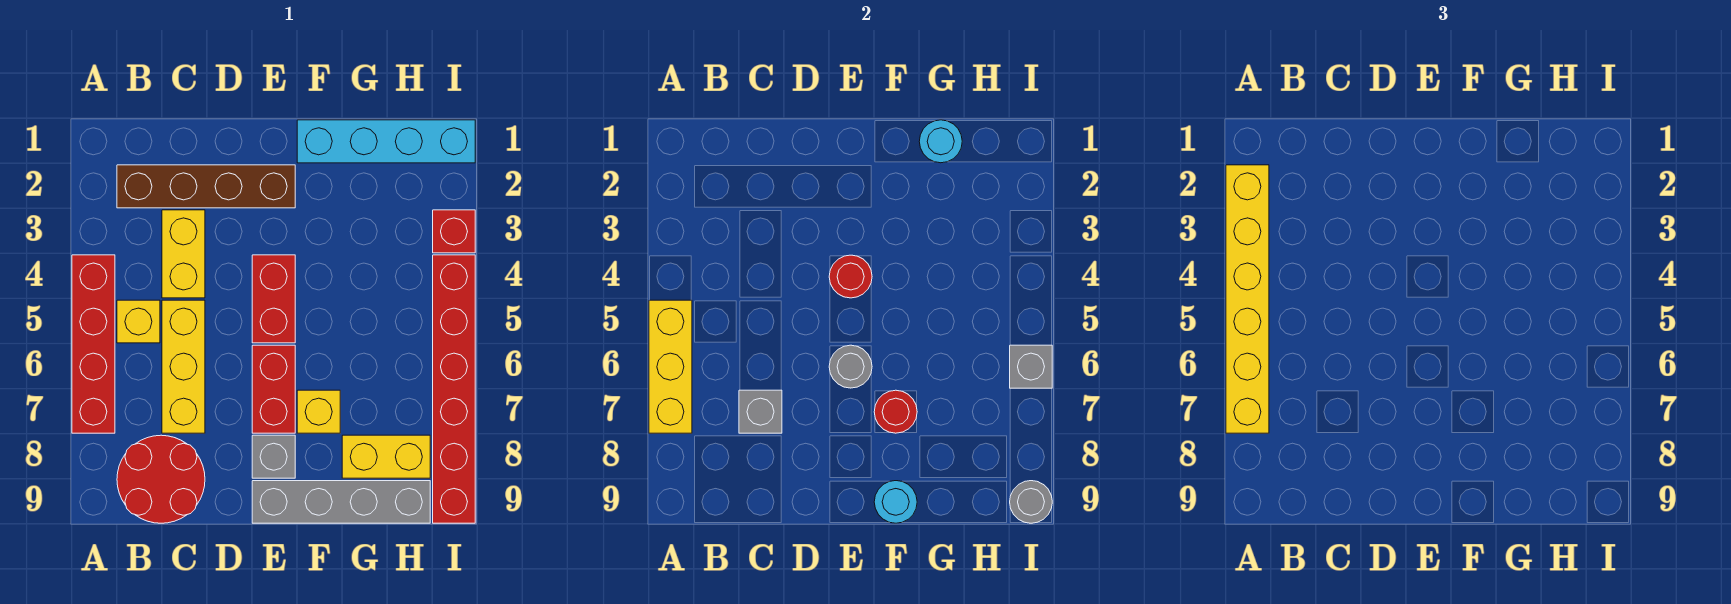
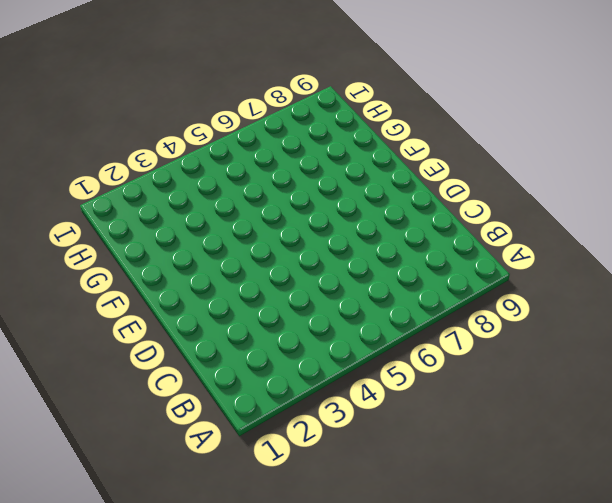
none -> red brick A4:A7 level 1
none -> brown brick B2:E2 level 1
none -> yellow brick B5 level 1

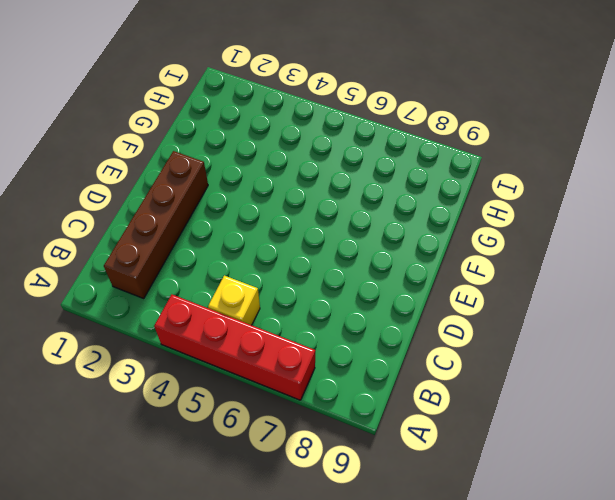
none -> red round brick B8:C9 level 1
none -> yellow brick C3:C4 level 1
none -> yellow brick C5:C7 level 1

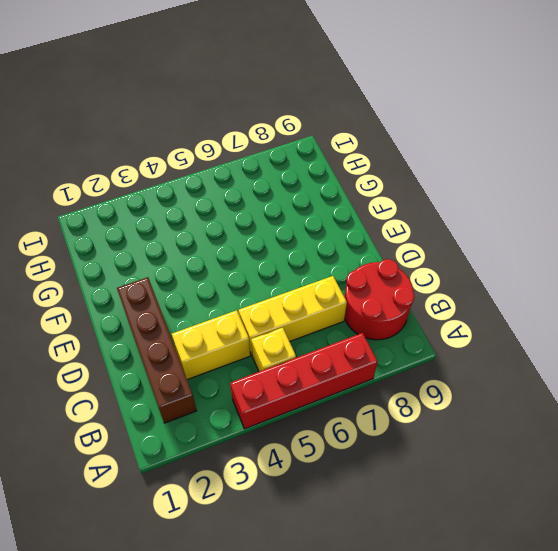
none -> red brick E4:E5 level 1
none -> red brick E6:E7 level 1
none -> grey brick E8 level 1

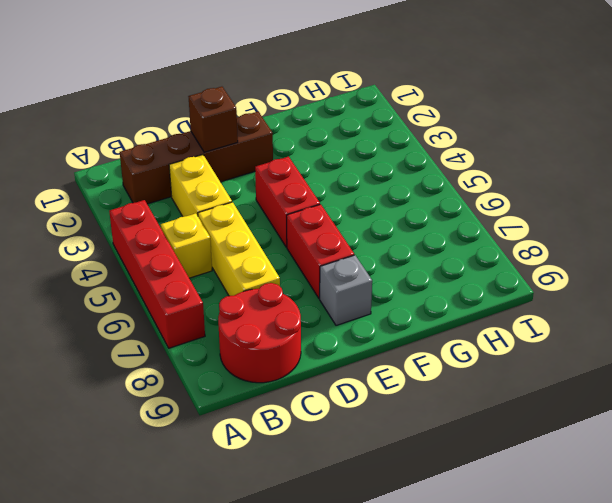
brown brick D2 level 2 -> none
none -> grey brick E9:H9 level 1
none -> cyan brick F1:I1 level 1
none -> yellow brick F7 level 1

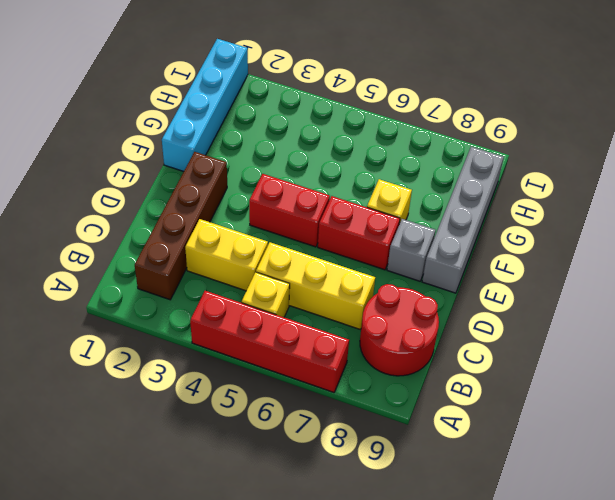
none -> yellow brick G8:H8 level 1
none -> red brick I3 level 1
none -> red brick I4:I9 level 1

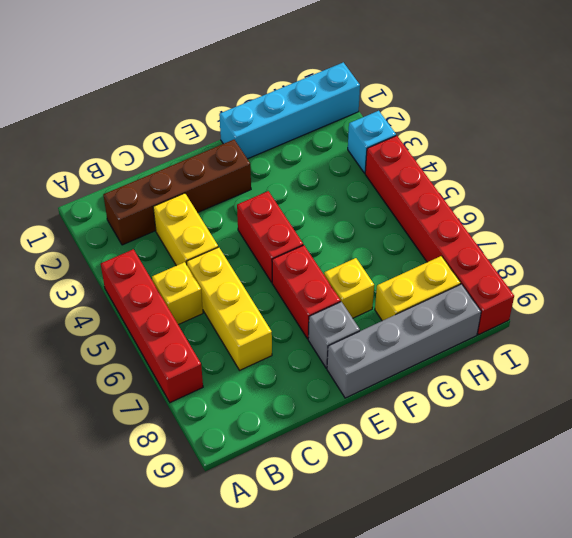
cyan brick I3 level 1 -> red brick I3 level 1
none -> red round brick B8:C9 level 1
none -> yellow brick A5:A7 level 2
none -> grey brick C7 level 2

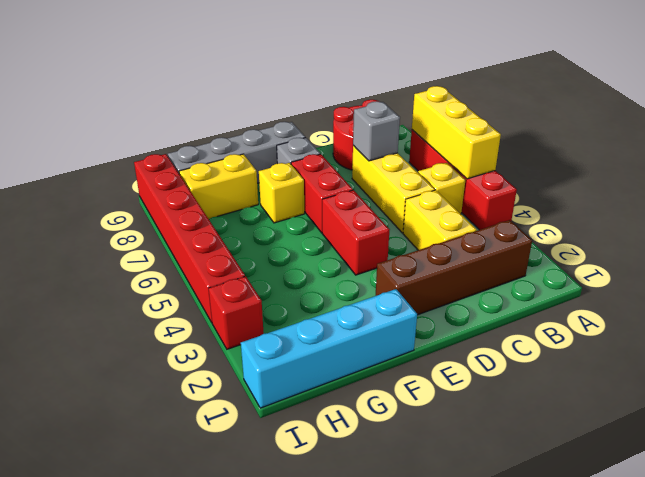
none -> red round brick E4 level 2
none -> grey round brick E6 level 2
none -> red round brick F7 level 2

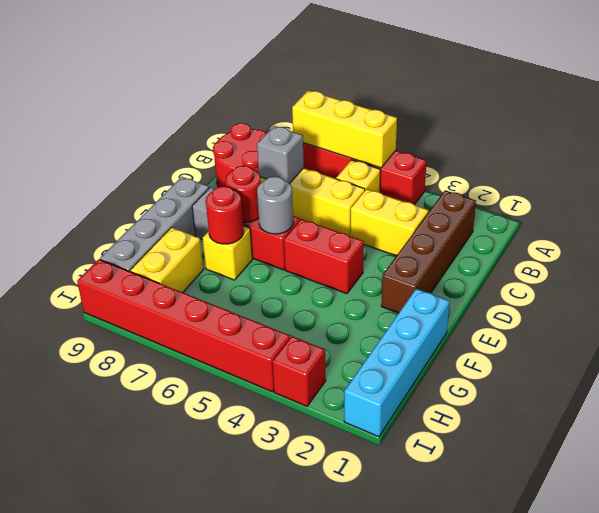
red round brick E7 level 2 -> red round brick E4 level 2
none -> cyan round brick F9 level 2
none -> cyan round brick G1 level 2
none -> grey brick I6 level 2

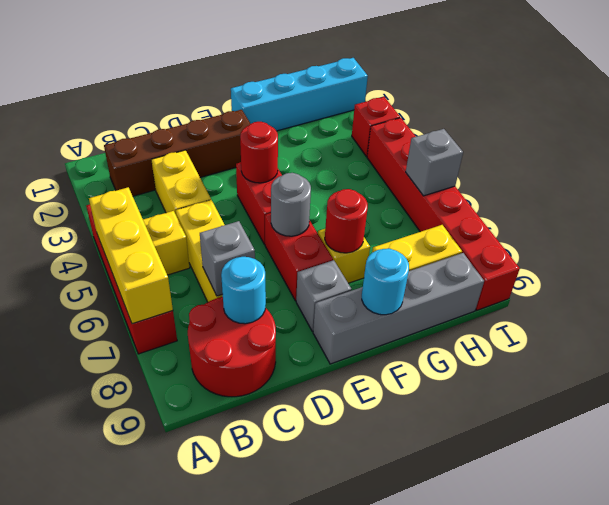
cyan round brick C8 level 2 -> cyan round brick G1 level 2
none -> grey round brick I9 level 2
none -> yellow brick A2:A7 level 3

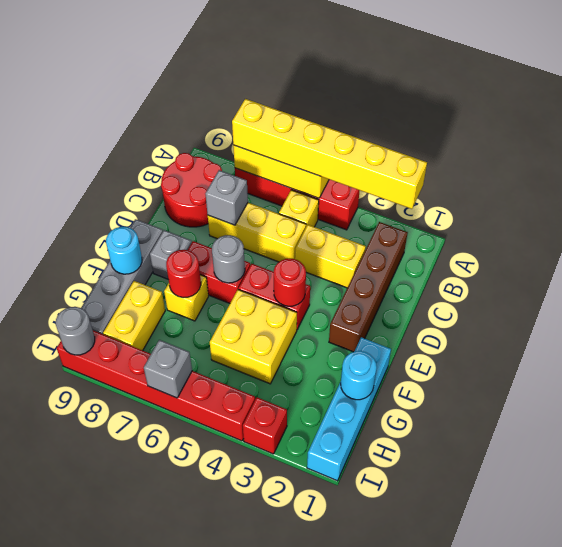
yellow brick F4:G5 level 1 -> none

